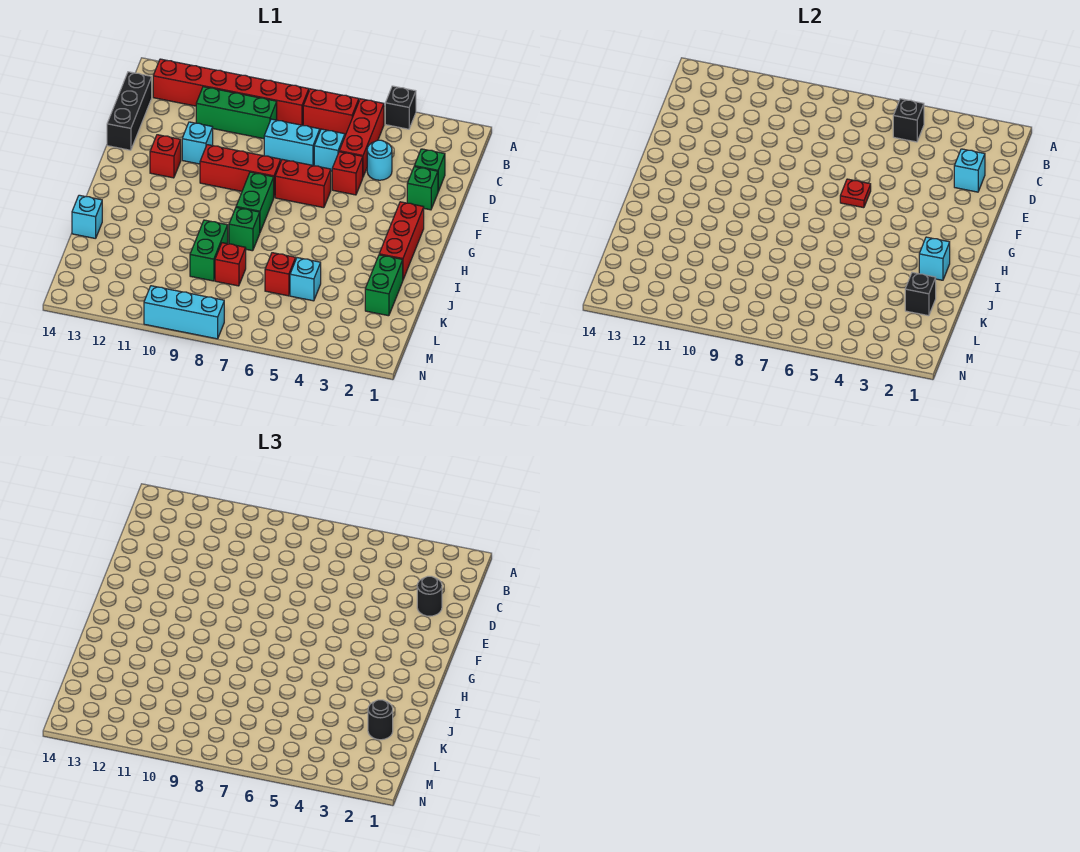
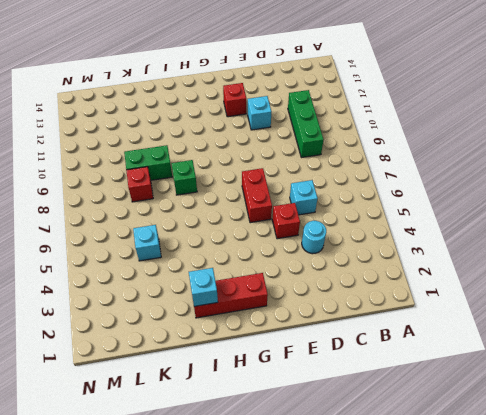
none -> black brick A4 level 1
none -> red brick B5:D5 level 1
none -> red brick B6:B7 level 1
none -> red brick B8:B13 level 1

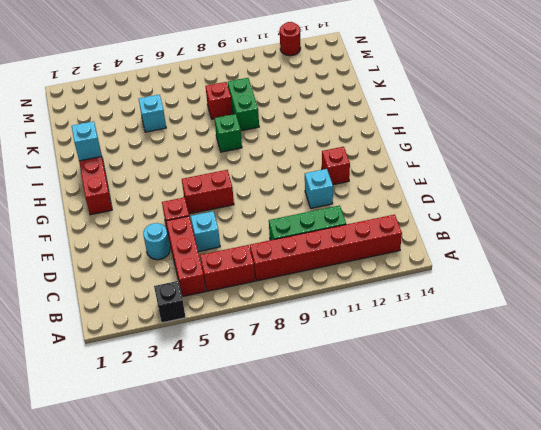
red round brick N12 level 1 -> none
none -> black brick C14:E14 level 1
none -> green brick D2 level 1
none -> cyan brick D7:D8 level 1
none -> green brick E2 level 1

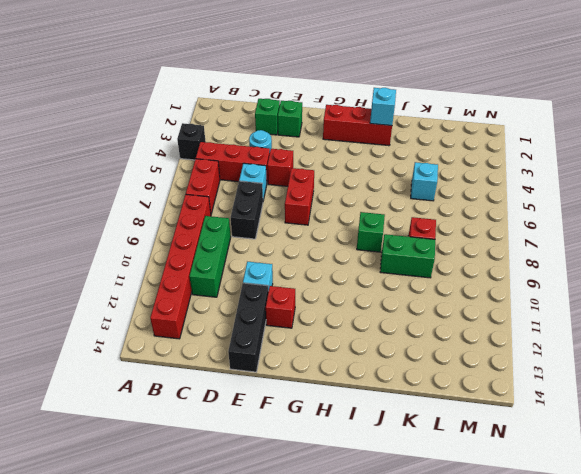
black brick D7:D8 level 1 -> cyan brick D7:D8 level 1
black brick E12:E14 level 1 -> black brick C14:E14 level 1
none -> red brick F8:F10 level 1
none -> green brick G8:H8 level 1
none -> green brick J2:K2 level 1
none -> cyan brick J14 level 1

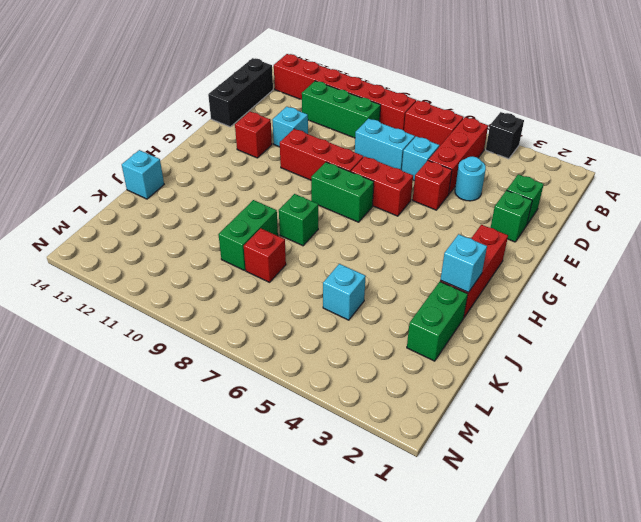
green brick G7:G8 level 1 -> green brick G8:H8 level 1
none -> red brick K6 level 1
none -> cyan brick N8:N10 level 1
none -> black brick B5 level 2
none -> cyan brick D2 level 2

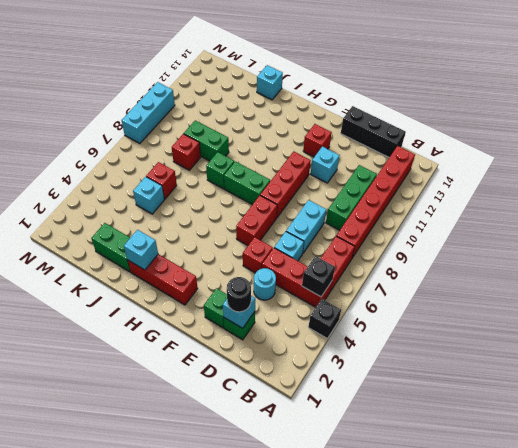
none -> red plate F6 level 2
none -> black brick K2 level 2
none -> black round brick K2 level 3

